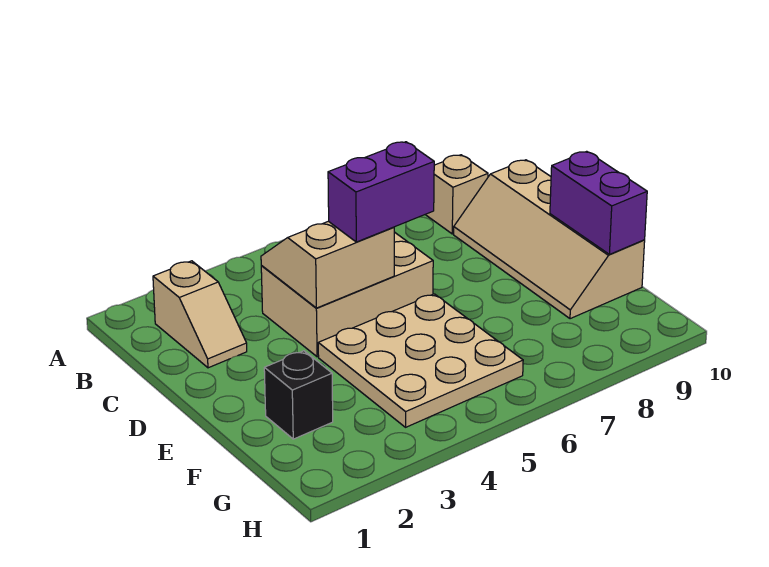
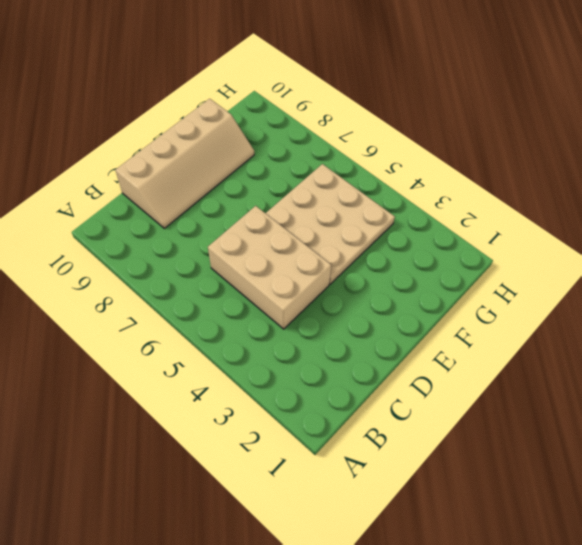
none -> tan slope B2:C2 level 1 top B
none -> tan brick B9 level 1

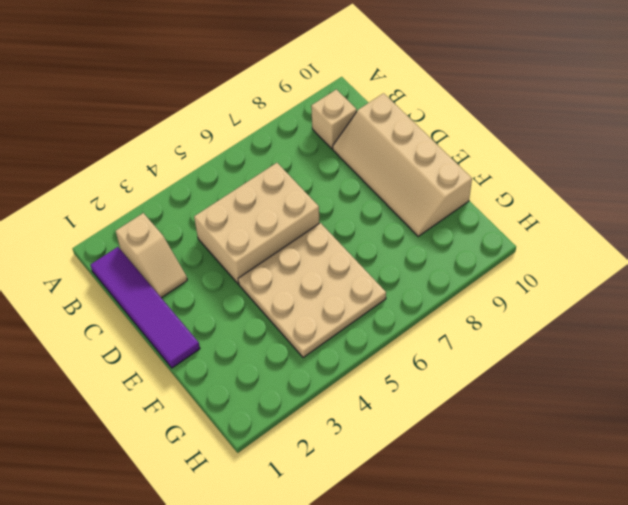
purple tile B1:E1 level 1 -> none
none -> black brick F2 level 1
none -> tan slope C4:D5 level 2 top D

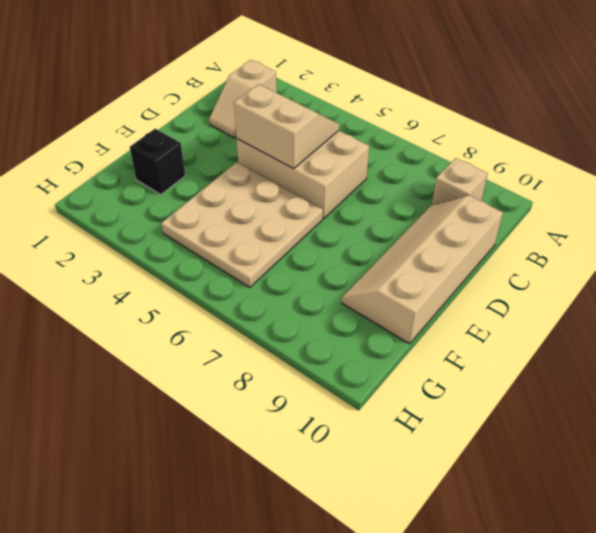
none -> purple brick E10:F10 level 2
none -> purple brick D5:D6 level 3

